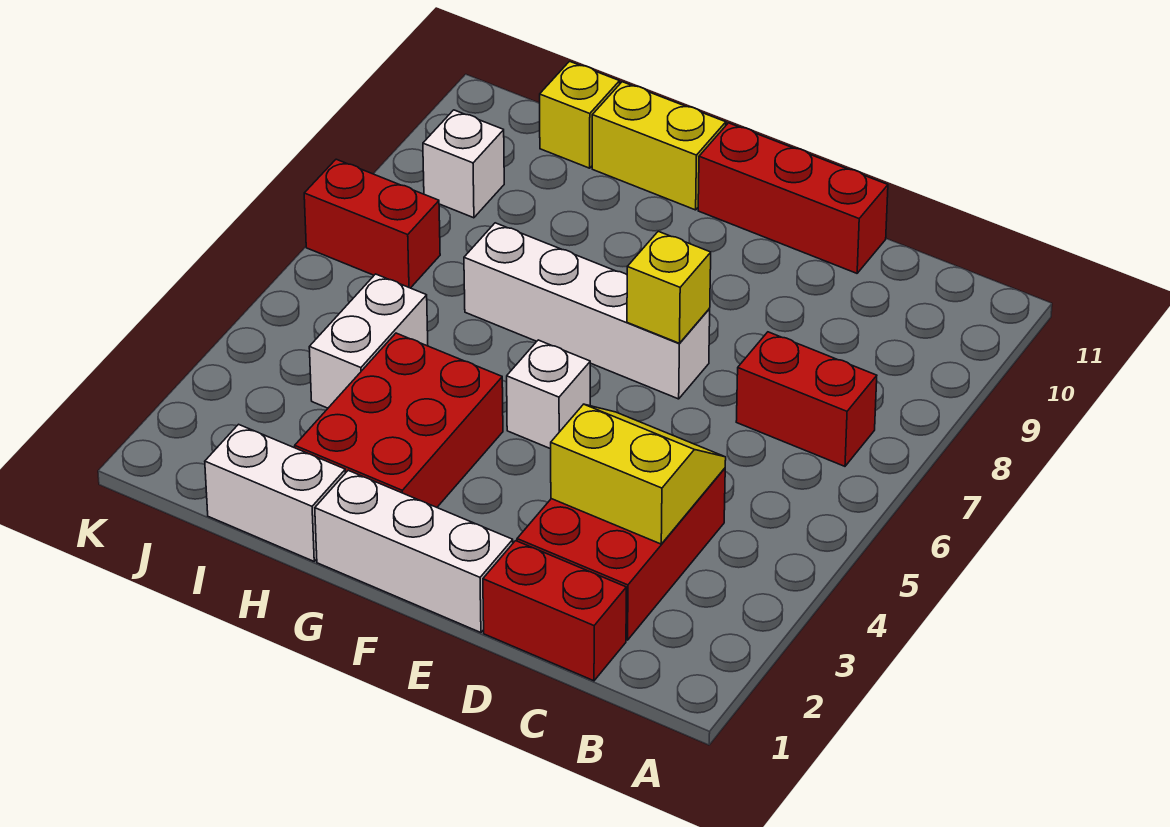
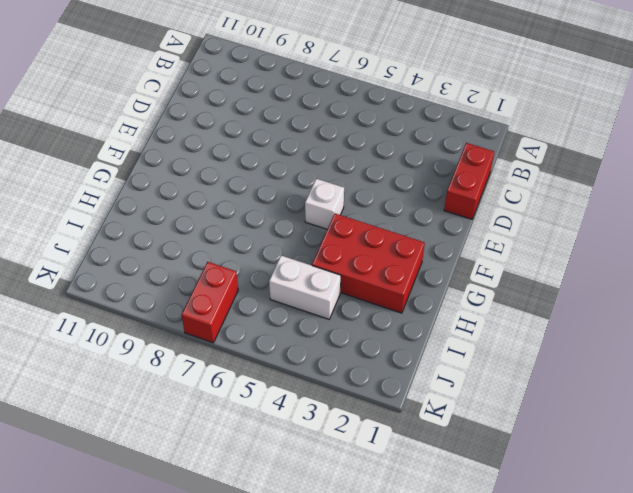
none -> red brick B7:C7 level 1
none -> red brick C2:D4 level 1
none -> red brick D11:F11 level 1

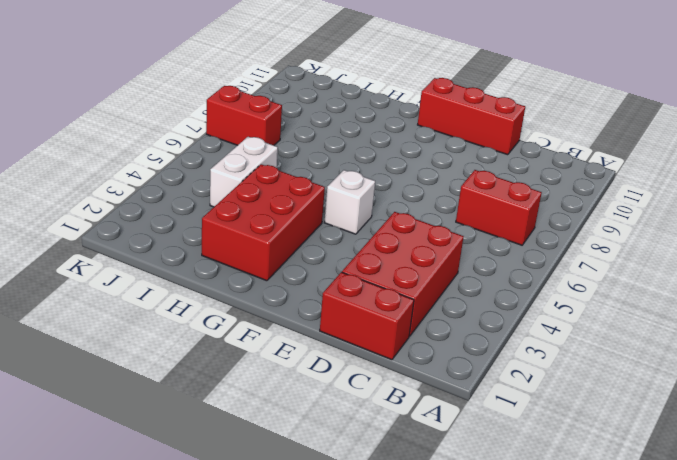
none -> white brick E1:G1 level 1
none -> white brick E7:H7 level 1
none -> yellow brick G11:H11 level 1

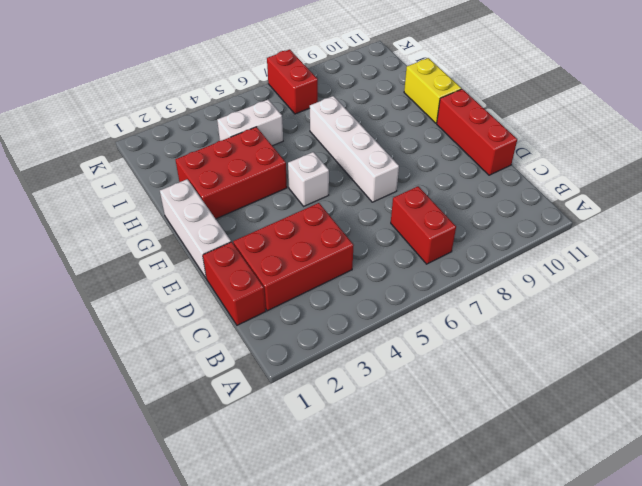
none -> white brick H1:I1 level 1
none -> yellow brick I11 level 1
none -> white brick J9 level 1

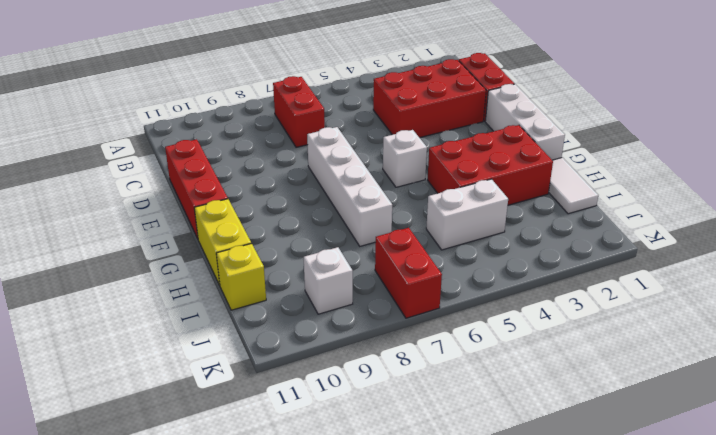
white tile H1:I1 level 1 -> white brick H1:I1 level 1
none -> yellow slope C3:D4 level 2 top 3
none -> yellow brick E7 level 2

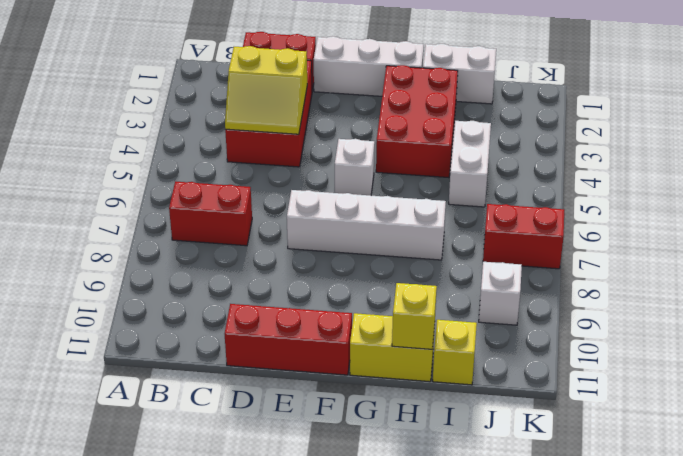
yellow brick H11 level 2 -> yellow brick E7 level 2

